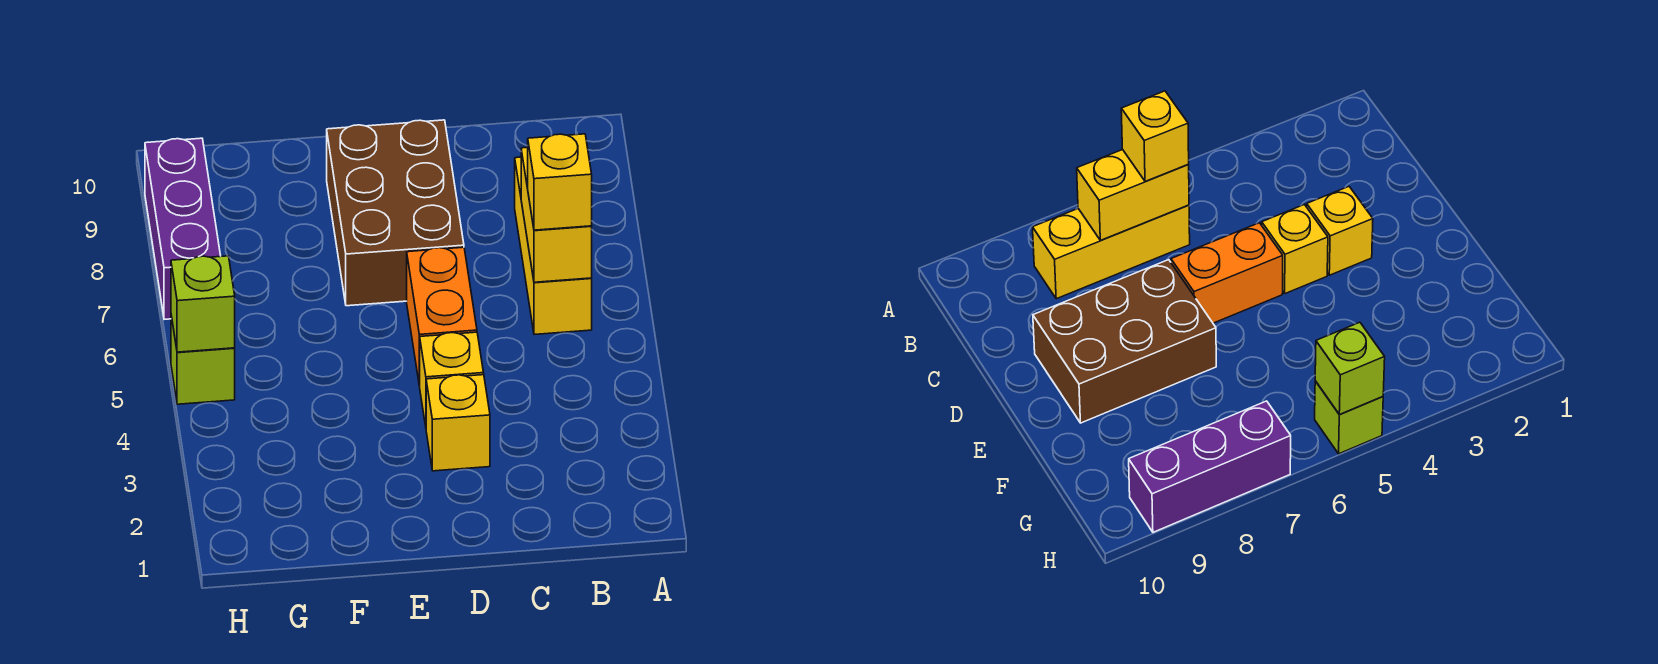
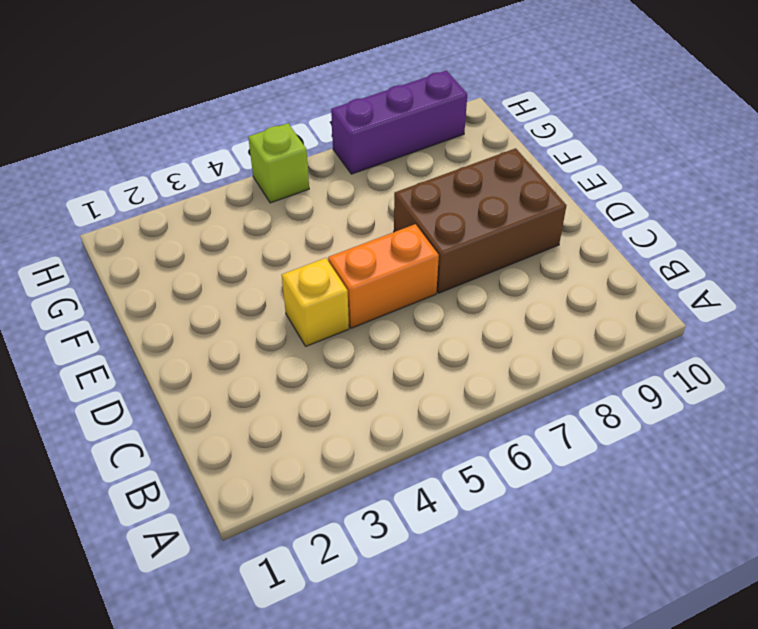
none -> yellow brick B6:B8 level 1
none -> yellow brick D3 level 1

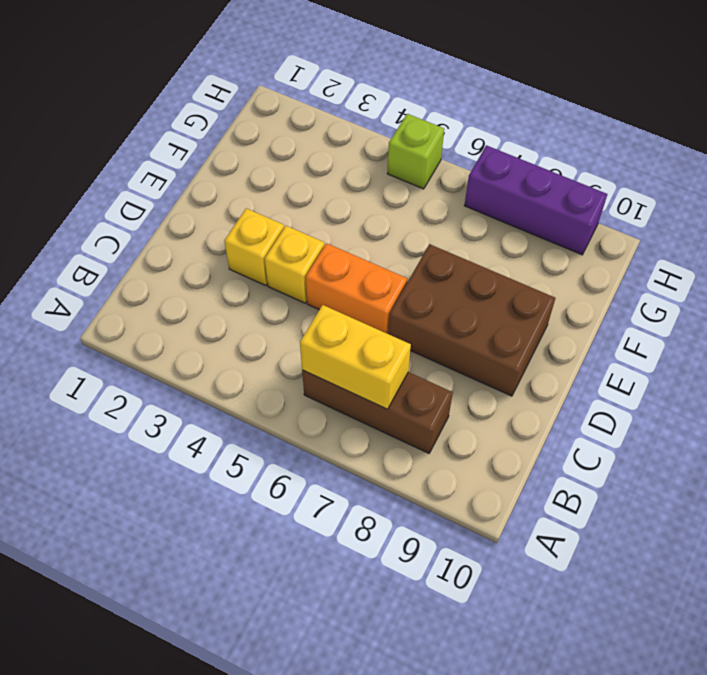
brown brick B6:B8 level 1 -> yellow brick B6:B8 level 1
none -> lime brick H5 level 2
none -> yellow brick B6 level 3

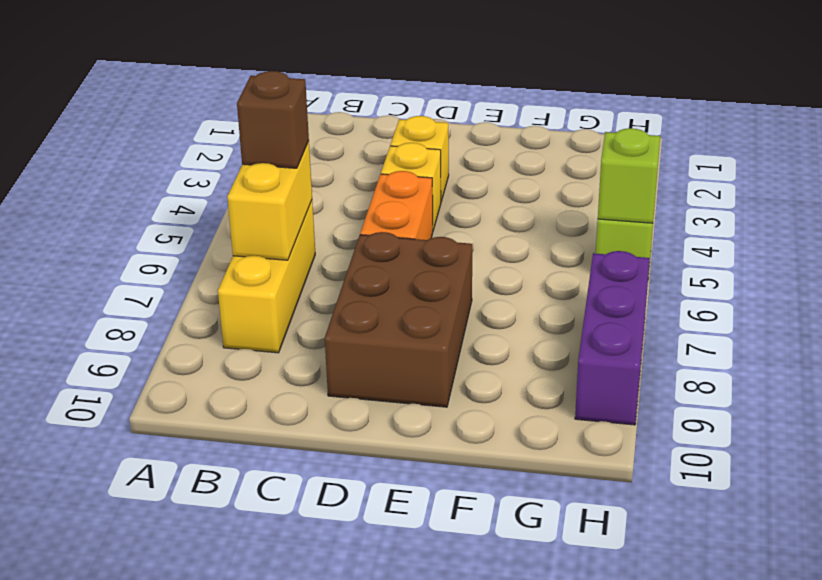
brown brick B6 level 3 -> yellow brick B6 level 3

